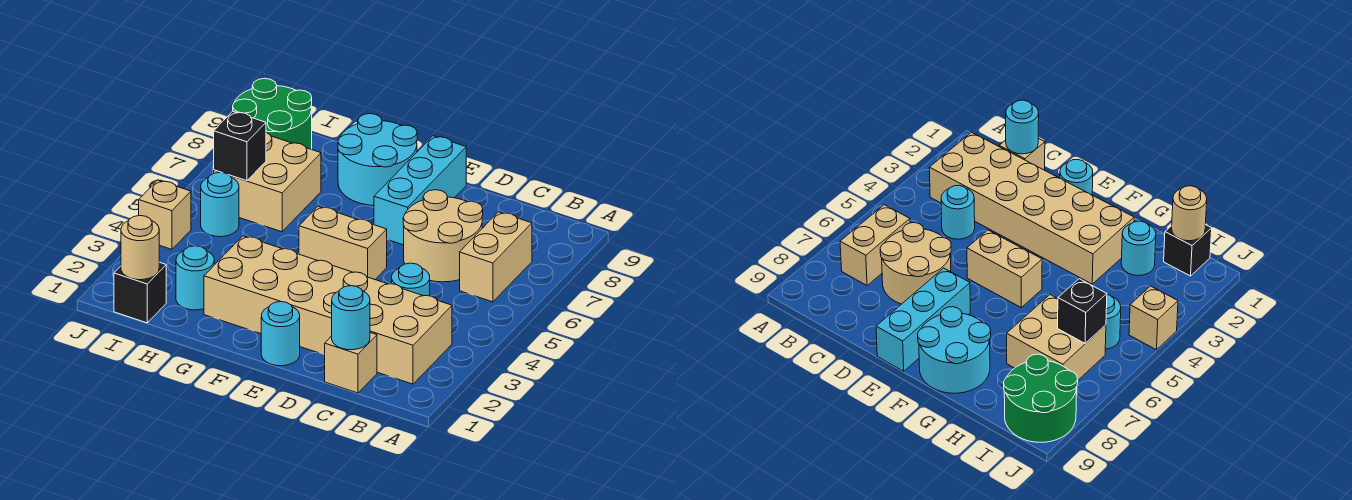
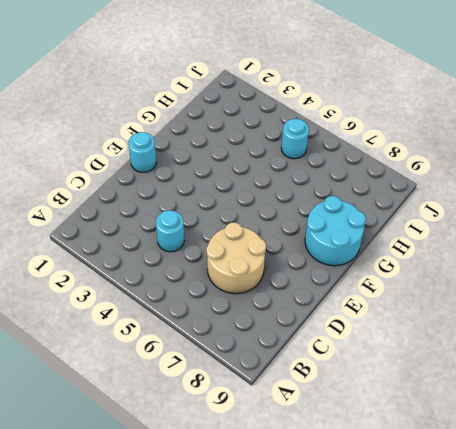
none -> tan brick B2:G3 level 1
none -> tan brick B6:B7 level 1
none -> tan brick C1 level 1

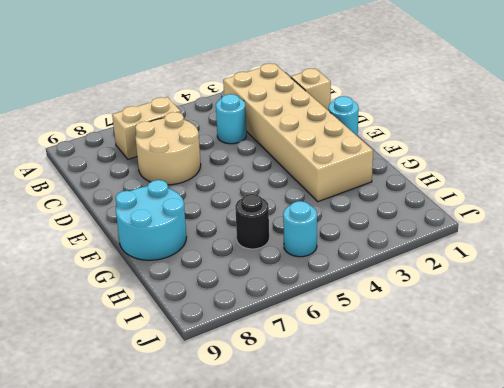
black round brick H6 level 1 -> tan brick H6:I7 level 1
none -> tan brick E5:F5 level 1
none -> cyan brick E7:E9 level 1
none -> cyan round brick H2 level 1

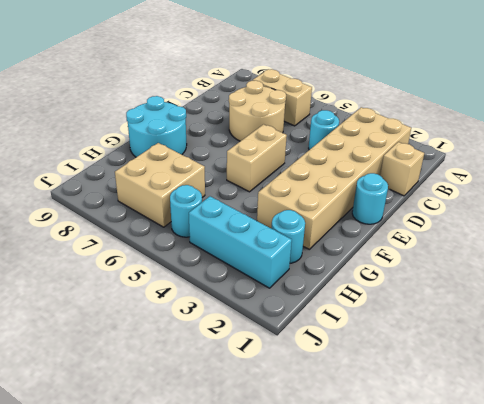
cyan brick I2:I4 level 1 -> cyan brick E7:E9 level 1
none -> black brick I1 level 1
none -> green round brick I8:J9 level 1
none -> tan brick J4 level 1

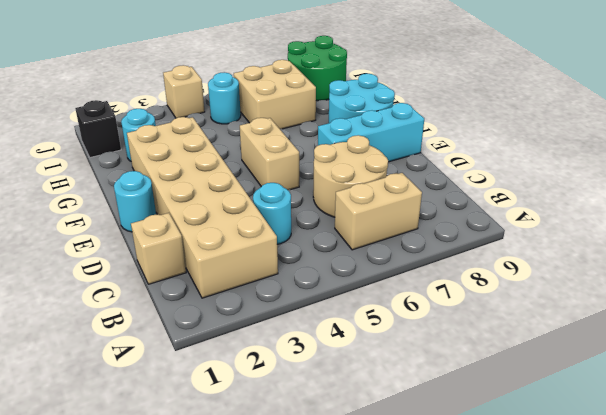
none -> cyan round brick C1 level 2
none -> tan round brick I1 level 2
none -> black brick I6 level 2

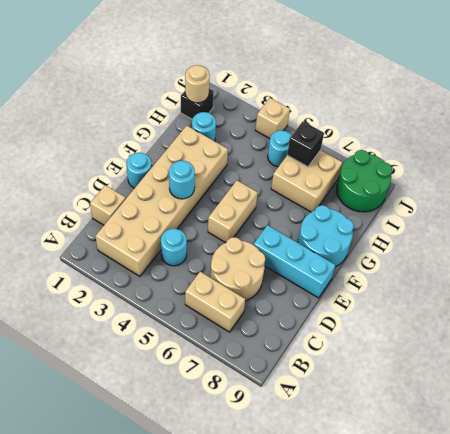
cyan round brick E3 level 2 -> cyan round brick C1 level 2

